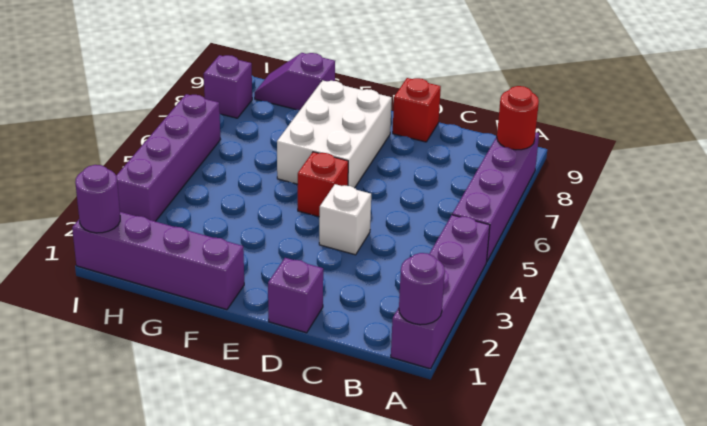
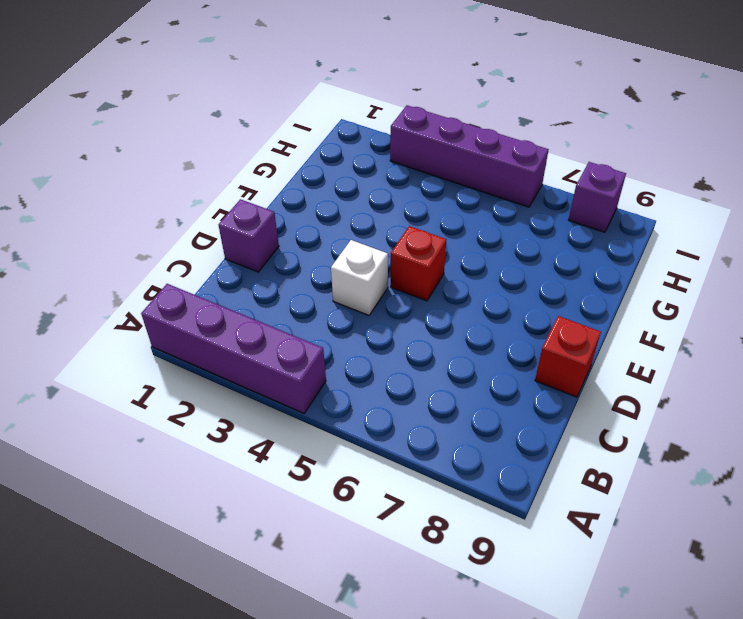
none -> purple brick A5:A8 level 1
none -> white brick E6:F8 level 1
none -> purple brick F1:I1 level 1

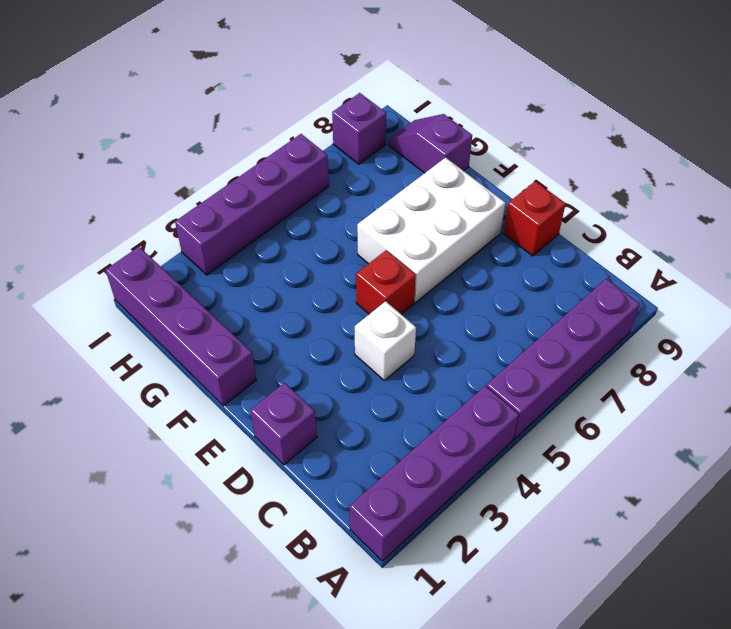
none -> purple round brick A1 level 2
none -> red round brick A8 level 2
none -> purple round brick I1 level 2

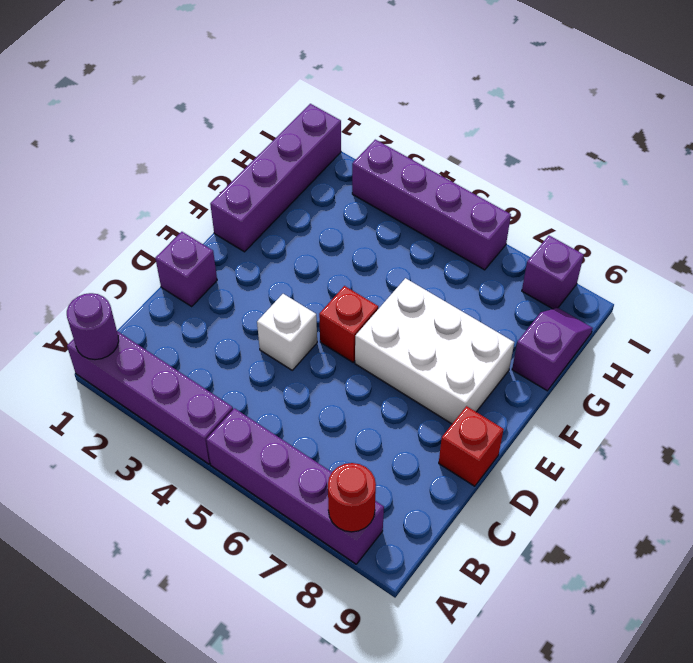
none -> purple round brick I1 level 2

